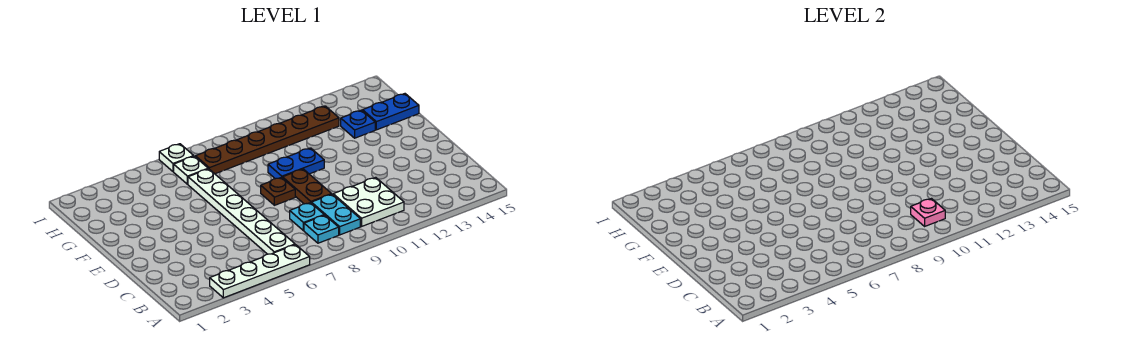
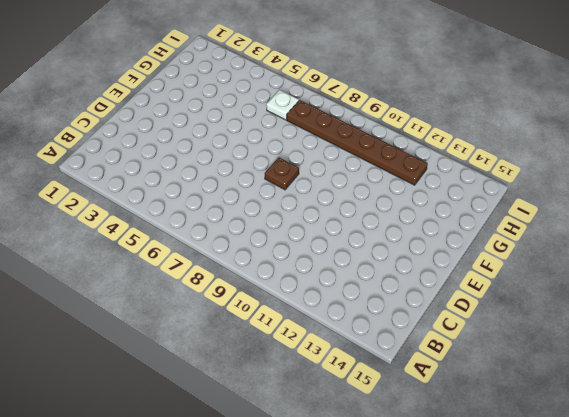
none -> white plate A3:A6 level 1
none -> white plate B6:G6 level 1
none -> cyan plate B8 level 1

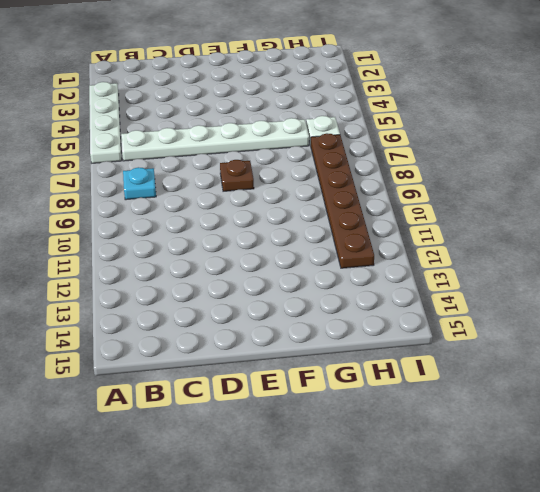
none -> cyan plate B9:C9 level 1
none -> white plate B10:C11 level 1
none -> cyan plate C8 level 1

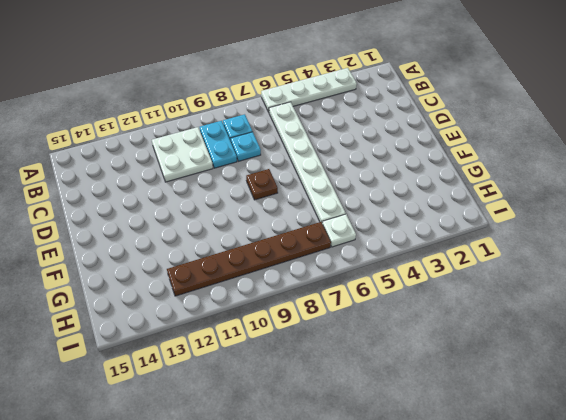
none -> brown plate D9:E9 level 1
none -> blue plate F9:F10 level 1
none -> blue plate G13 level 1

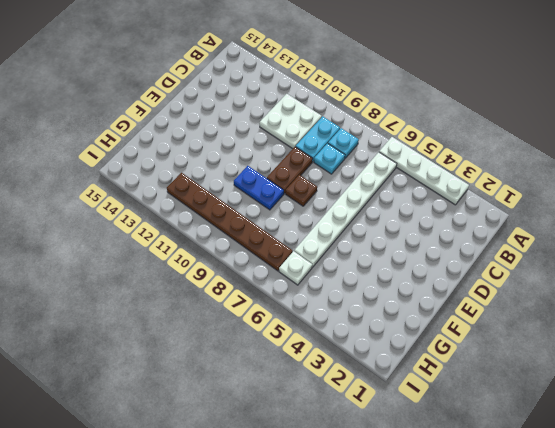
none -> blue plate G13 level 1
none -> blue plate G14:G15 level 1
none -> white plate I6 level 1

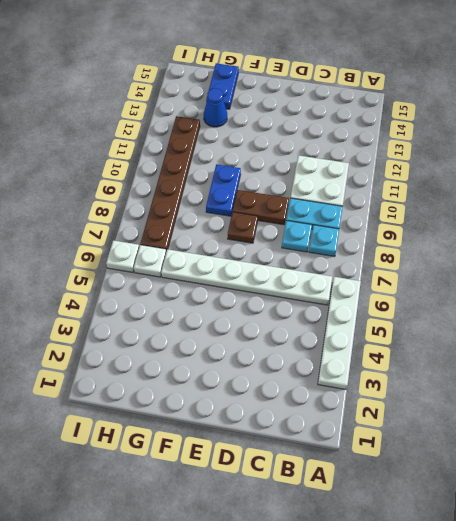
blue cone G13 level 1 -> blue plate G13 level 1
none -> pink plate B10 level 2

